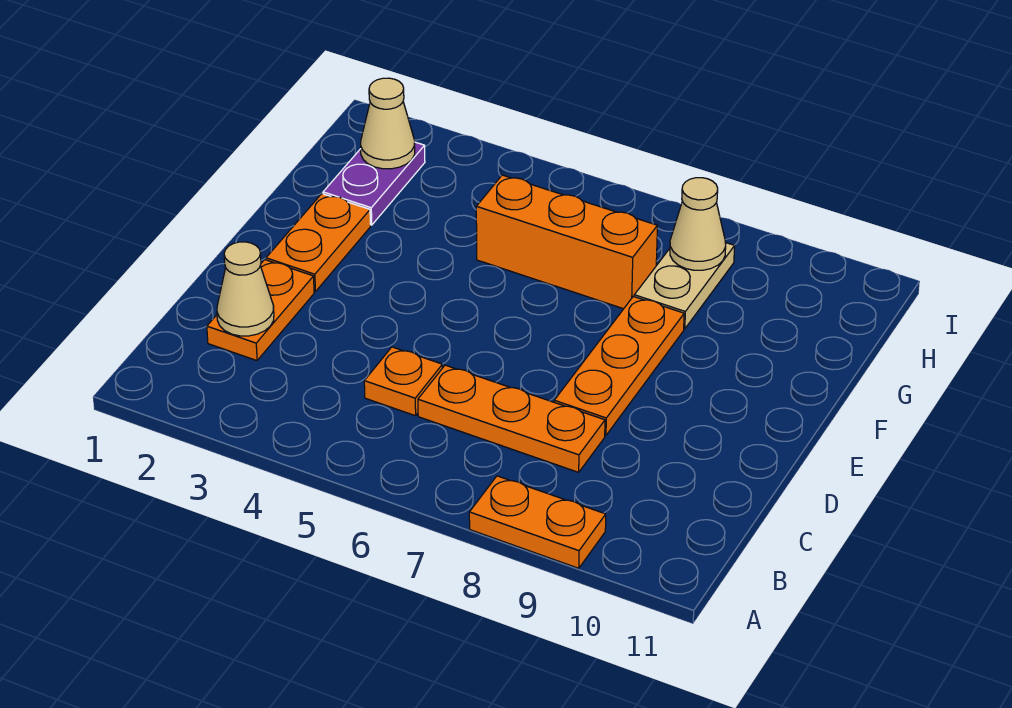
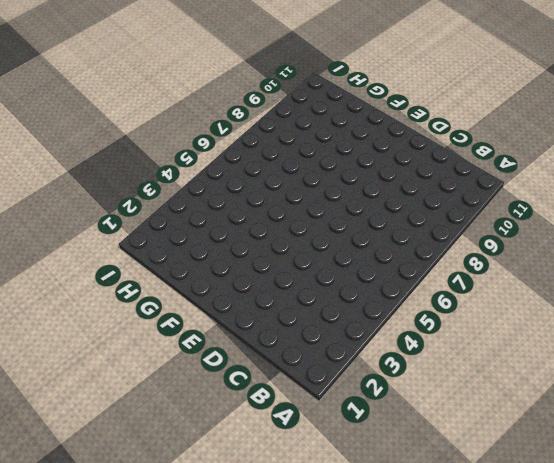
none -> orange plate A8:A9 level 1
none -> orange plate C2:D2 level 1
none -> orange plate C5 level 1

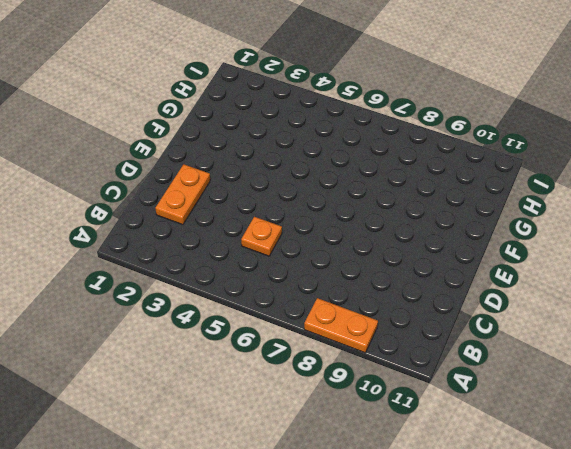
none -> orange plate C6:C8 level 1
none -> orange plate D8:F8 level 1
none -> orange plate E2:F2 level 1

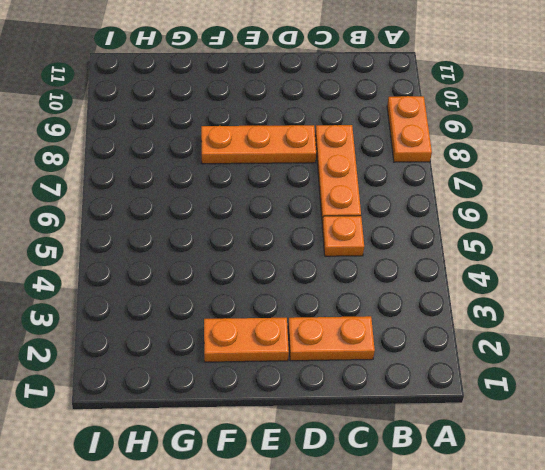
none -> purple plate G2:H2 level 1
none -> orange brick G5:G7 level 1
none -> tan plate G8:H8 level 1

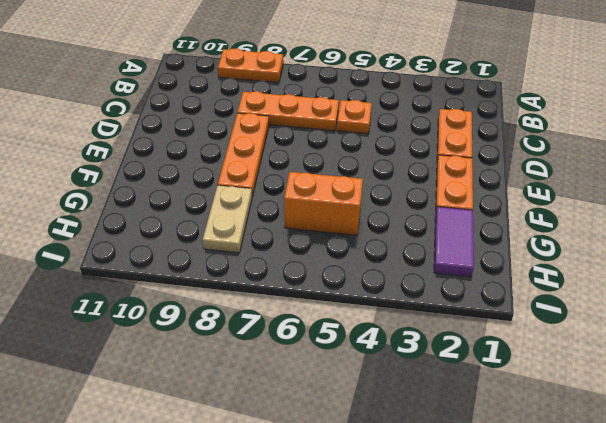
purple tile G2:H2 level 1 -> purple plate G2:H2 level 1
orange brick G5:G6 level 1 -> orange brick G5:G7 level 1
none -> tan cone C2 level 2
none -> tan cone H2 level 2
none -> tan cone H8 level 2

